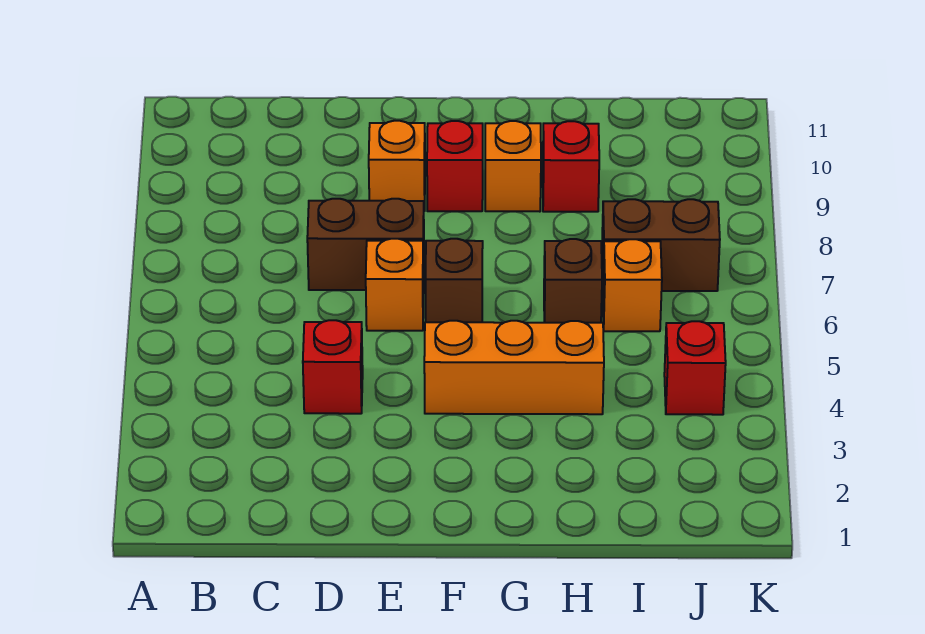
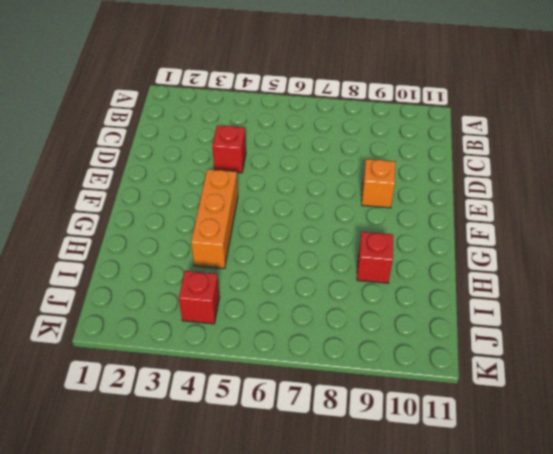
none -> brown brick D7:E7 level 1
none -> orange brick E6 level 1
none -> brown brick F6 level 1

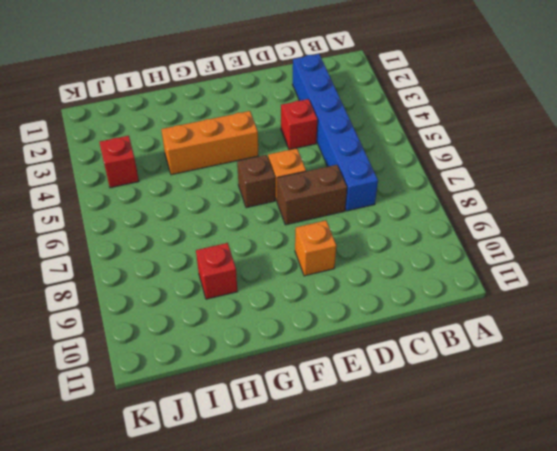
blue brick C2:C7 level 1 -> none
none -> red brick F9 level 1
none -> orange brick G9 level 1
none -> brown brick H6 level 1

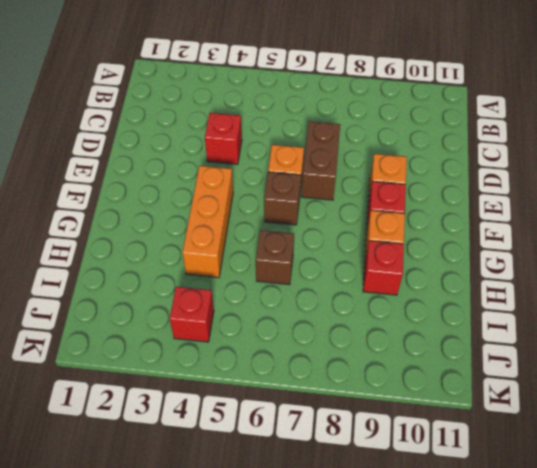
none -> orange brick I6 level 1
none -> brown brick I7:J7 level 1

